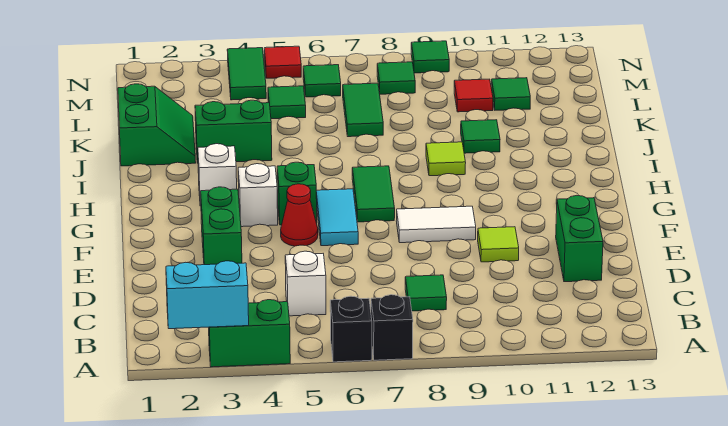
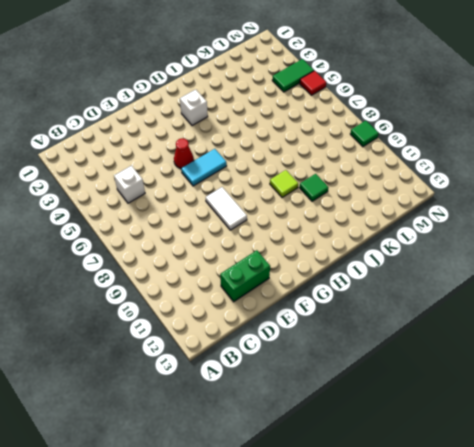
none -> green brick A3:A4 level 1
none -> black brick A6 level 1
none -> black brick A7 level 1

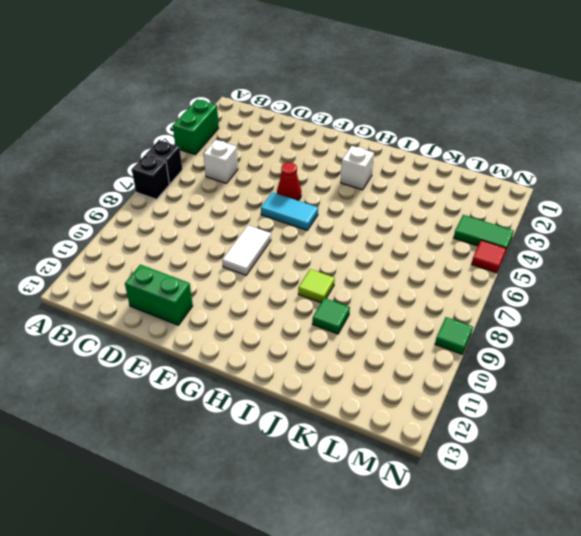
none -> green tile C8 level 1
none -> green brick E3:F3 level 1
none -> lime tile E10 level 1

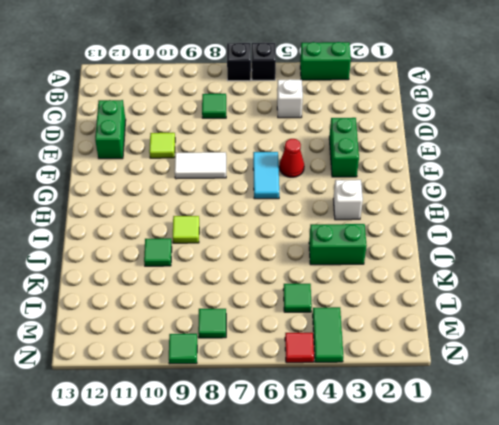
none -> white brick G4 level 1
none -> green brick G5 level 1
none -> green tile G7:H7 level 1

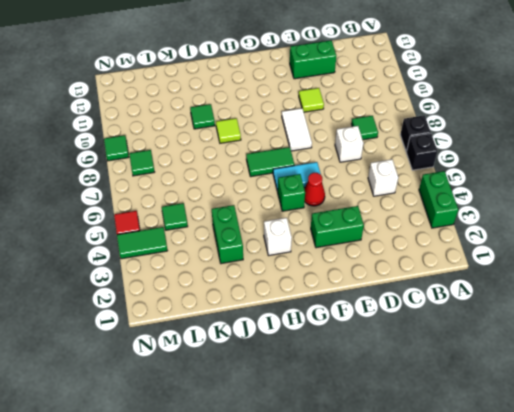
white brick D7 level 1 -> white brick G4 level 1
none -> green slope J1:K2 level 1 top 1
none -> green tile K7:L7 level 1
none -> red tile L10 level 1

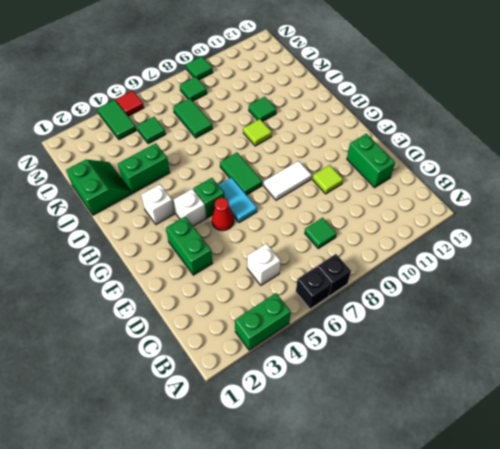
none -> red tile L10 level 1
none -> green tile L11 level 1
none -> green tile M6 level 1

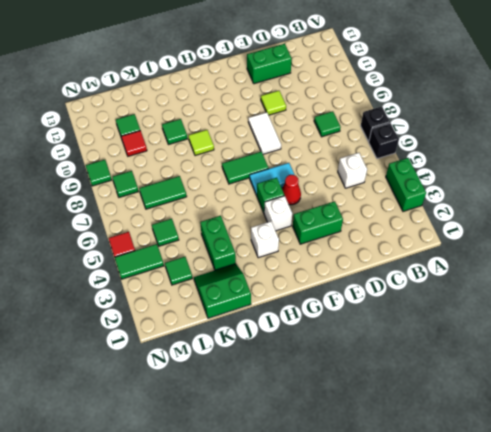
green tile L3 level 1 -> green tile M6 level 1
none -> cyan brick A2:A3 level 2

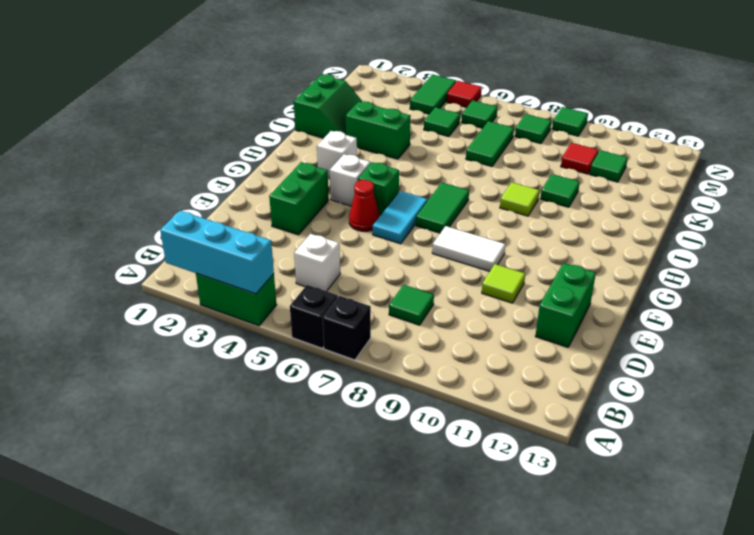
cyan brick A2:A4 level 2 -> cyan brick A2:A3 level 2

